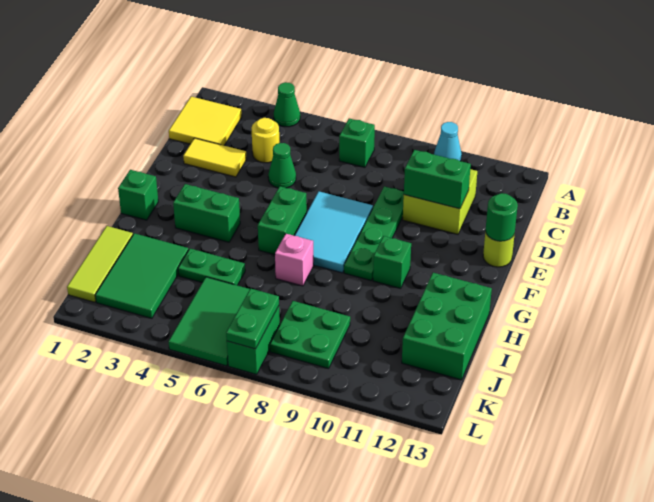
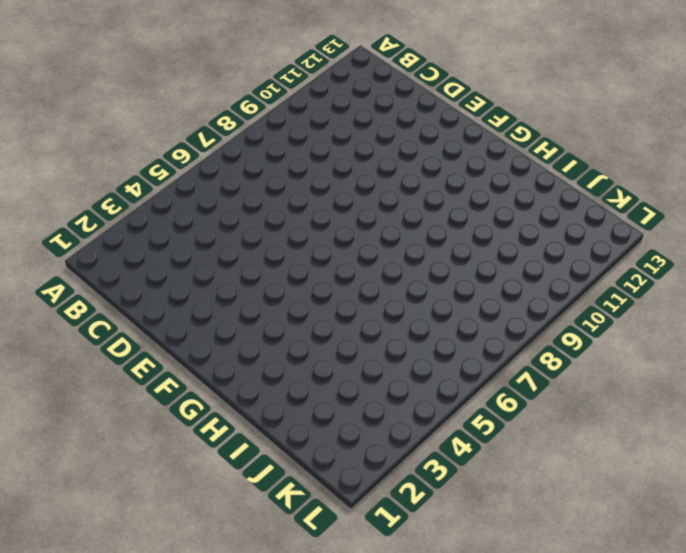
none -> green cone A4 level 1
none -> cyan cone A10 level 1
none -> yellow tile B1:C2 level 1

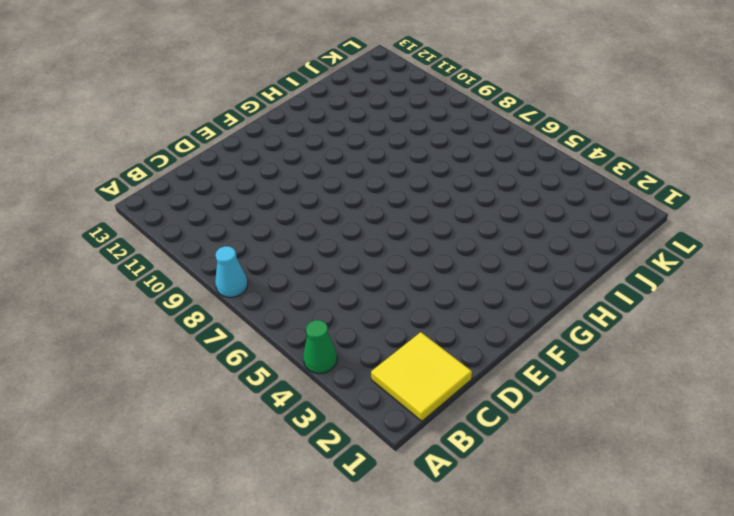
cyan cone A8 level 1 -> cyan cone A10 level 1
none -> green brick B7 level 1
none -> yellow round brick C4 level 1
none -> lime brick C10:D11 level 1

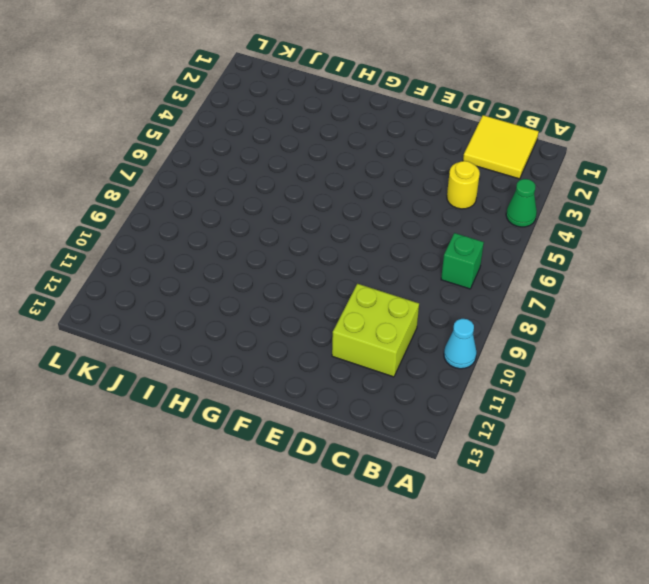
none -> yellow tile D2:D3 level 1
none -> green cone D5 level 1
none -> green plate D9:G9 level 1

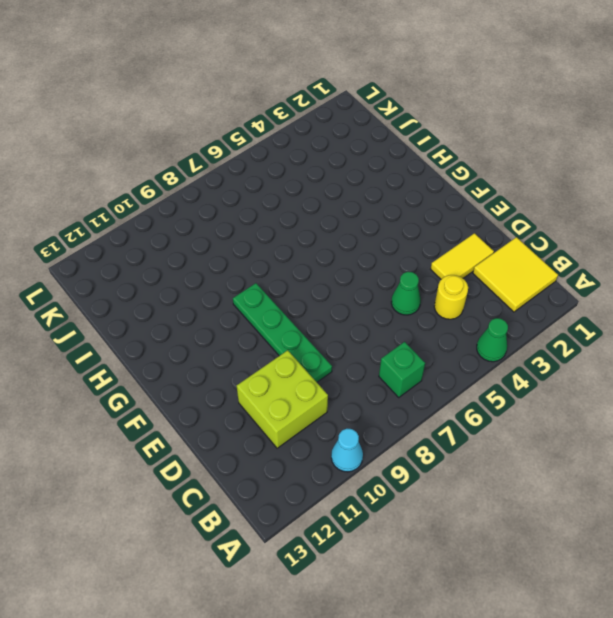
none -> cyan tile E7:G8 level 1
none -> lime round brick E13 level 1
none -> green brick F6:G6 level 1

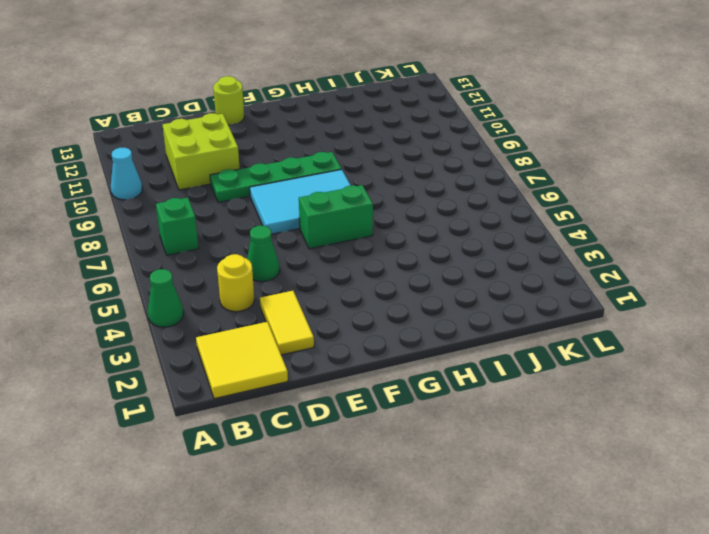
none -> green brick G1 level 1
none -> green brick G3:G4 level 1
none -> green brick G10 level 1

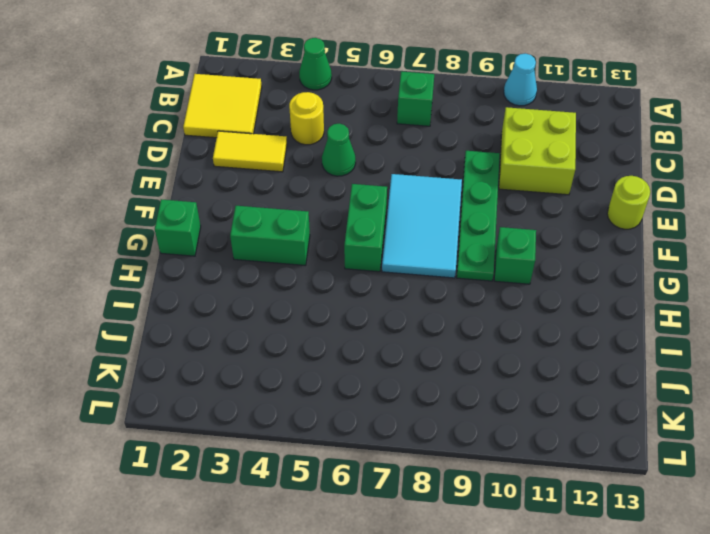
none -> pink brick H7 level 1
none -> green brick H12:J13 level 1
none -> lime tile I1:K1 level 1

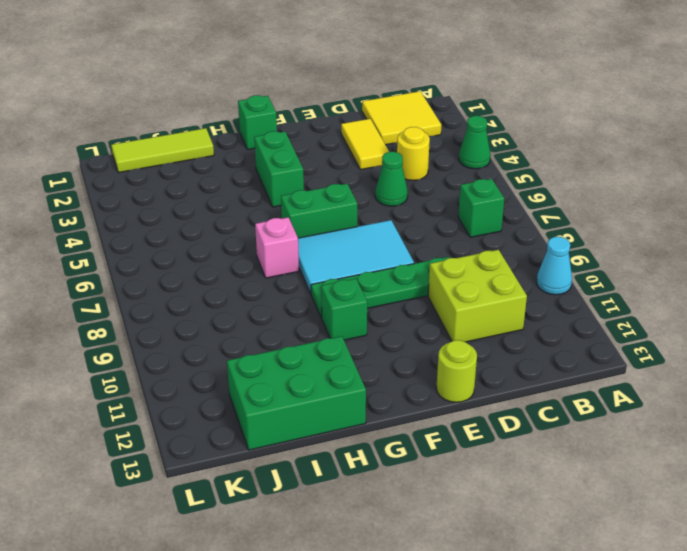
none -> green tile I2:K3 level 1
none -> green plate I4:I5 level 1
none -> green tile J5:L6 level 1

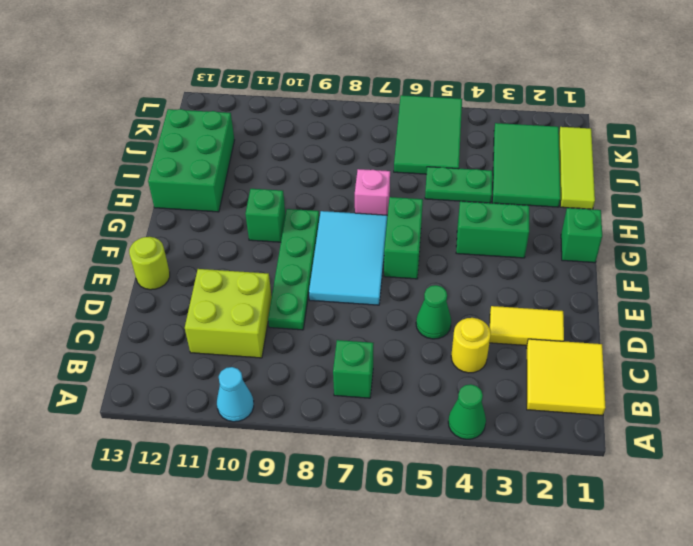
none -> green plate J8:K9 level 1
none -> green brick K7:L7 level 1
none -> green brick D10:D11 level 2

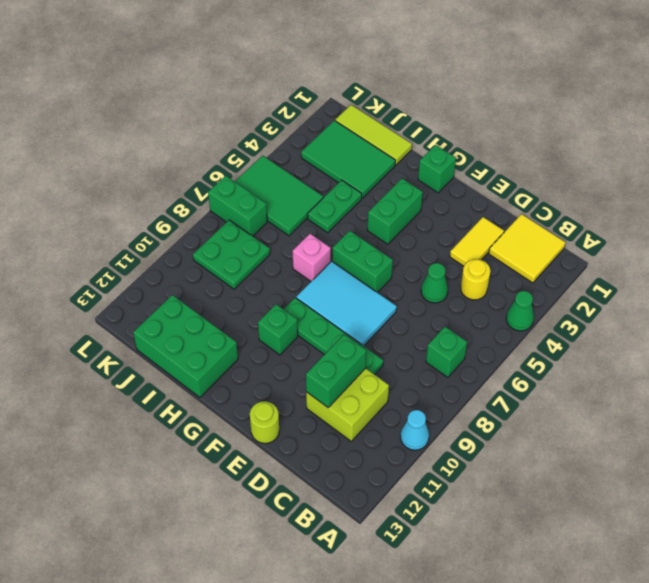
none -> green round brick E13 level 2
none -> green plate K7:L7 level 2

